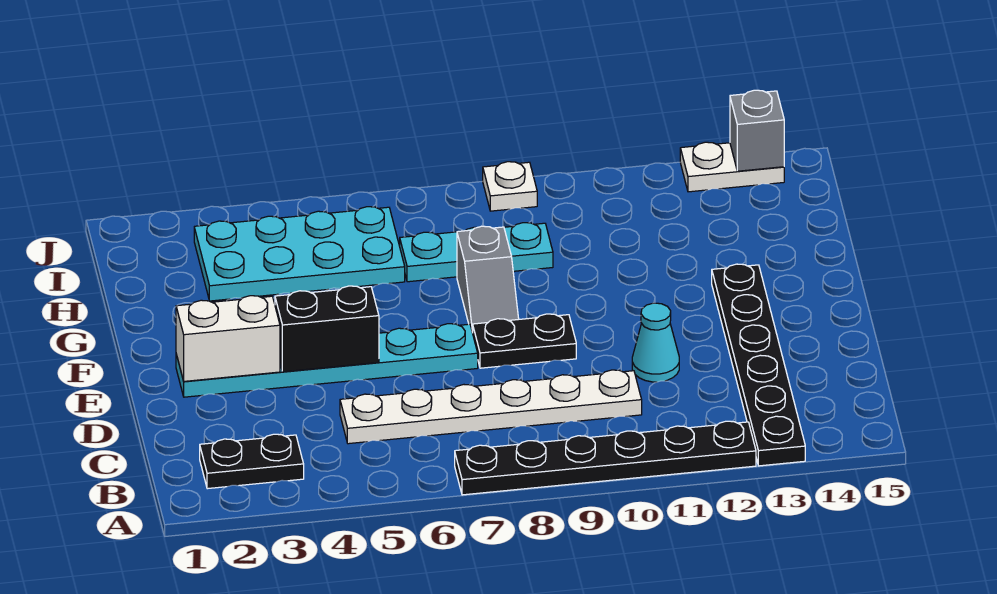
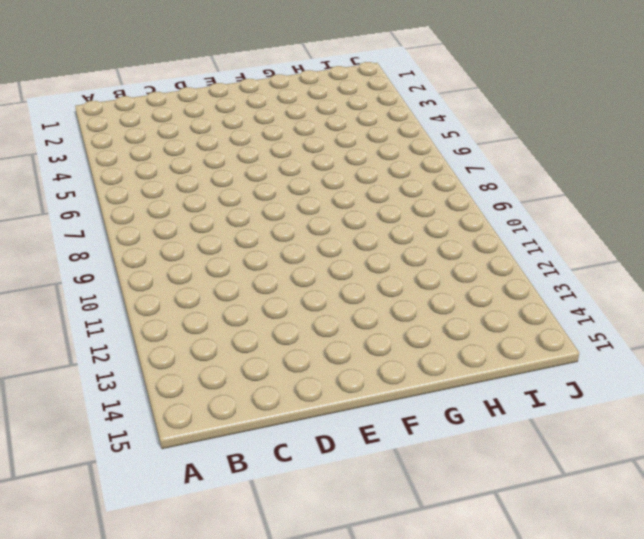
none -> black plate A7:A12 level 1
none -> black plate A13:F13 level 1
none -> black plate B2:B3 level 1

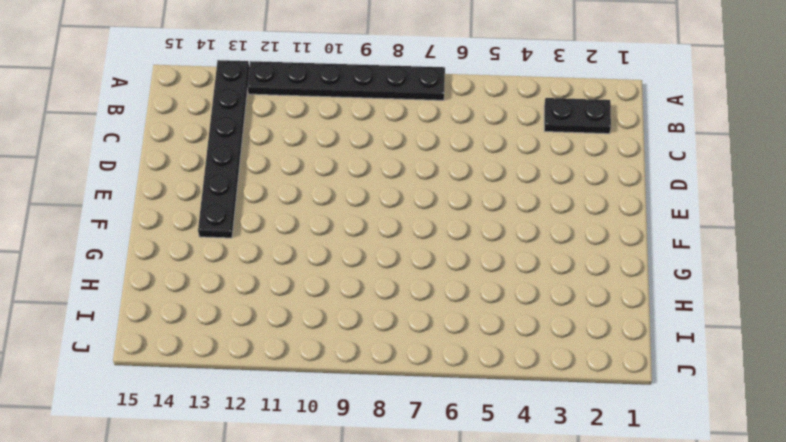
none -> white plate C5:C10 level 1
none -> cyan cone D11 level 1
none -> cyan plate E2:E7 level 1

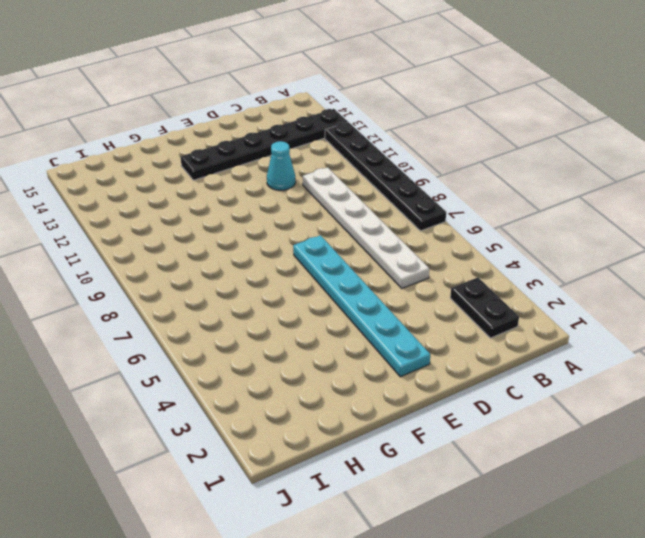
none -> black plate E8:E9 level 1
none -> grey slope F8:G8 level 1 top G
none -> cyan plate H3:I6 level 1

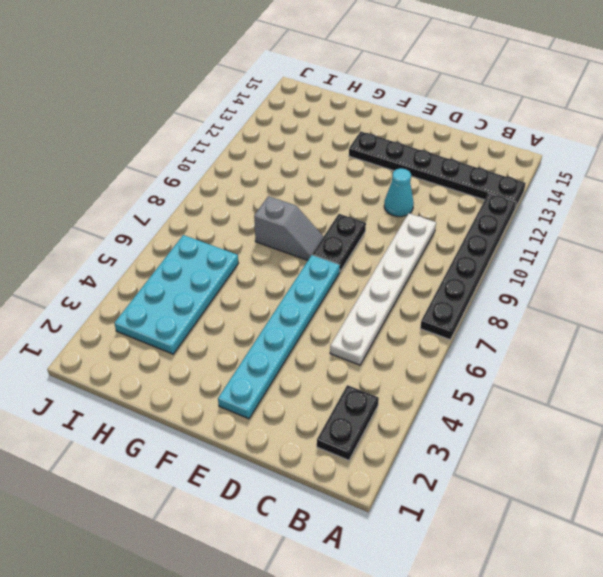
none -> cyan plate H7:H9 level 1
none -> white plate J9 level 1
none -> white plate J13:J14 level 1

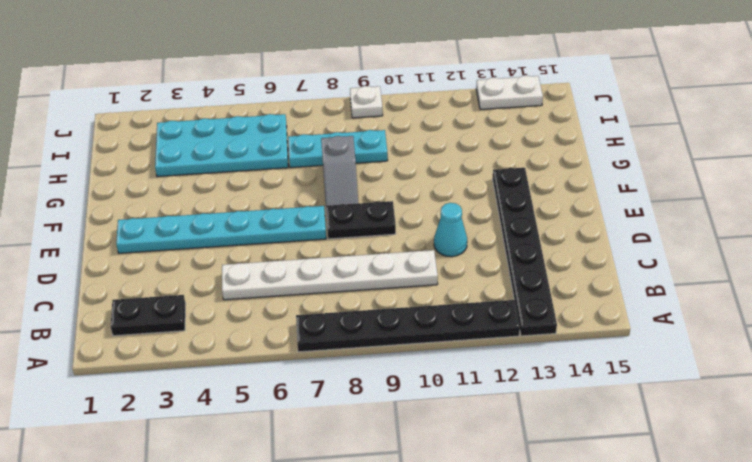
none -> white brick E2:E3 level 2
none -> black brick E4:E5 level 2
none -> grey brick J14 level 2

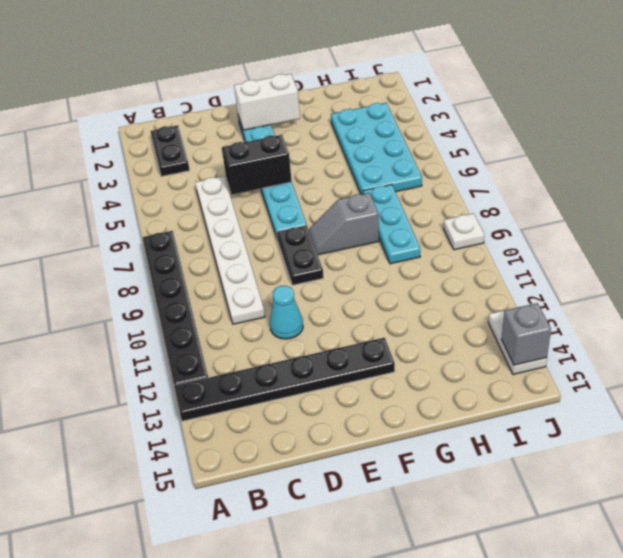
black brick D5:E5 level 2 -> black brick E4:E5 level 2
white brick E2:F2 level 2 -> white brick E2:E3 level 2

